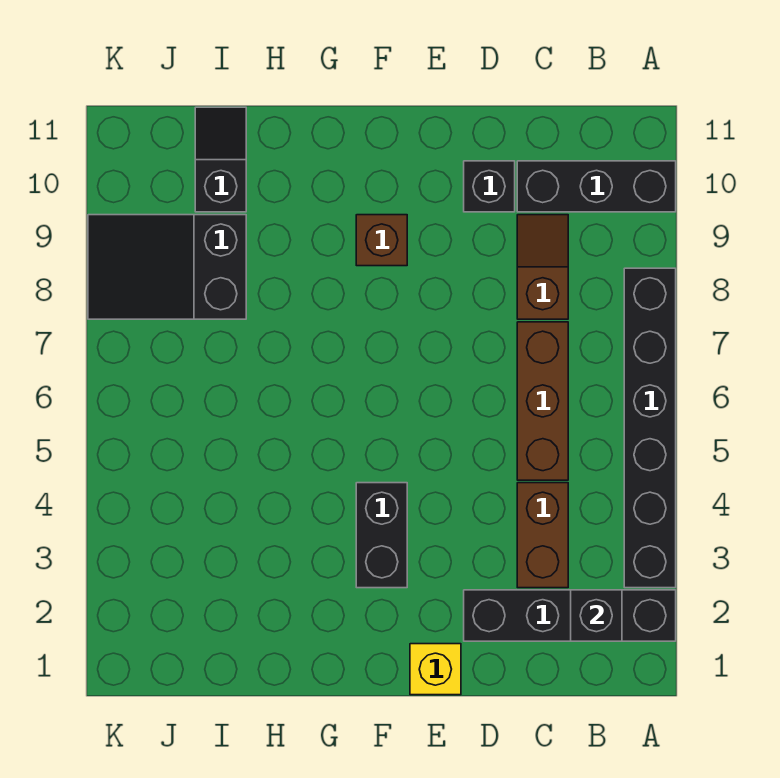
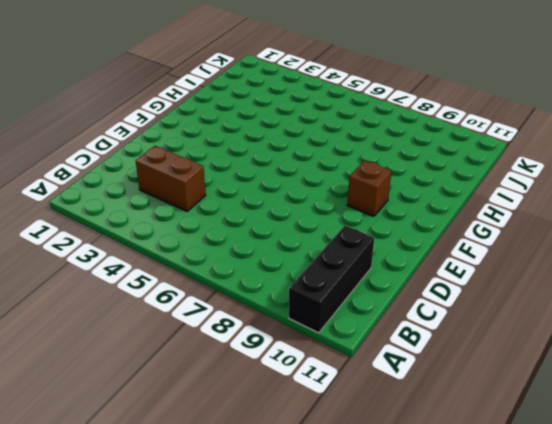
none -> black brick A2:D2 level 1
none -> black brick A3:A8 level 1
none -> brown brick C5:C7 level 1

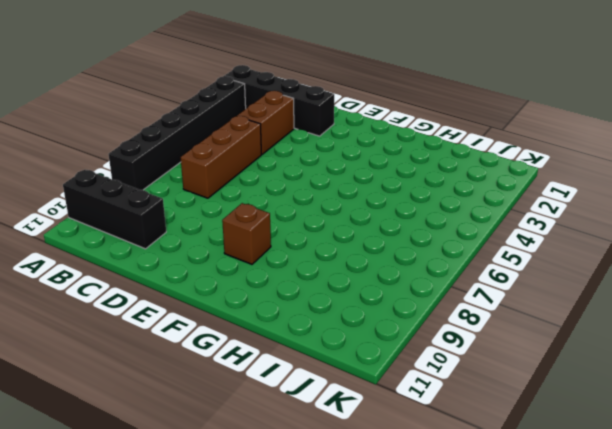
none -> brown slope C8:C9 level 1 top 8
none -> black brick D10 level 1
none -> yellow brick E1 level 1

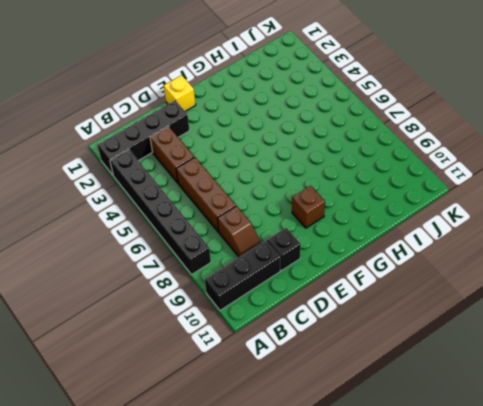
none -> black brick F3:F4 level 1
none -> black slope I8:K9 level 1 top I
none -> black slope I10:I11 level 1 top 10

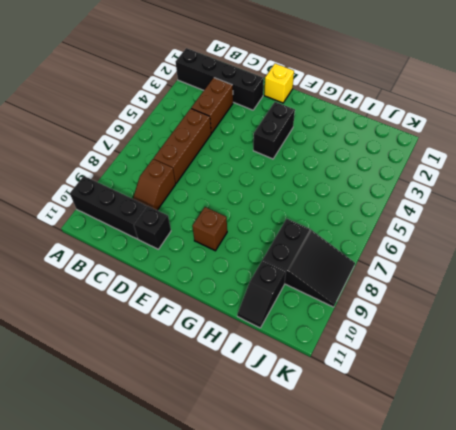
none -> black brick A3:A8 level 1
none -> black brick B2 level 2

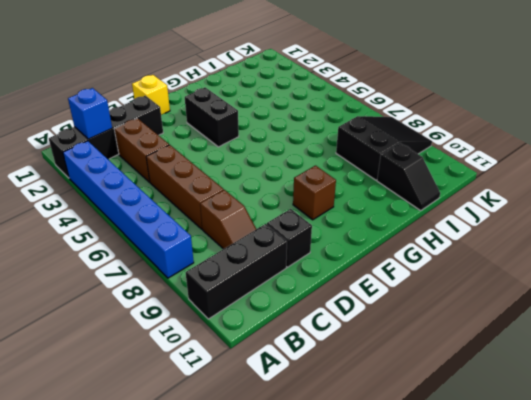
blue brick A3:A8 level 1 -> black brick A3:A8 level 1
blue brick B2 level 2 -> black brick B2 level 2

